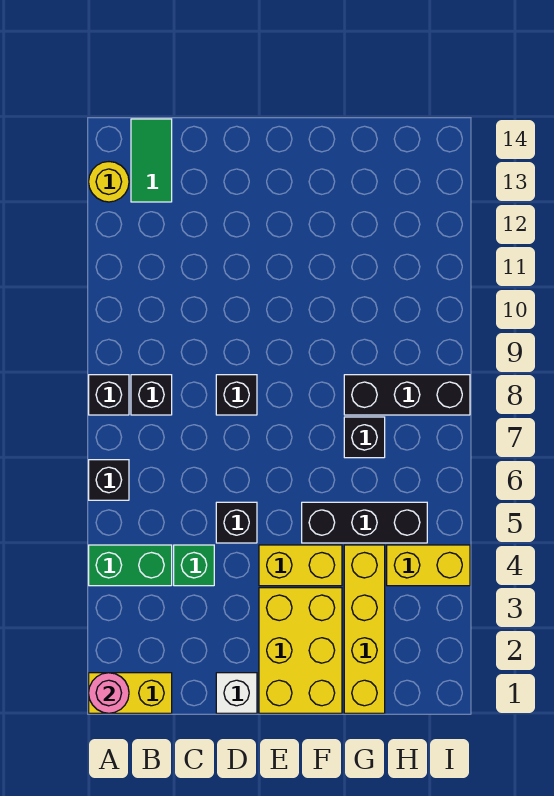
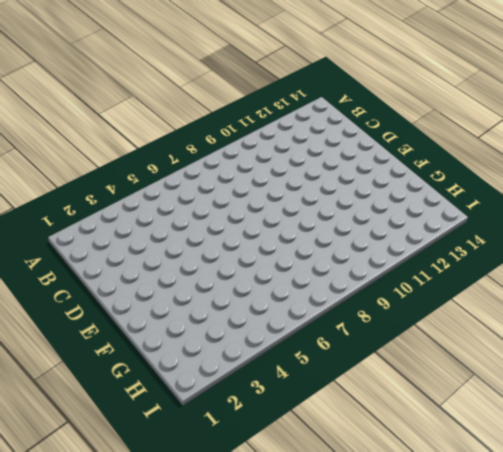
none -> yellow brick A1:B1 level 1
none -> green brick A4:B4 level 1
none -> black brick A6 level 1

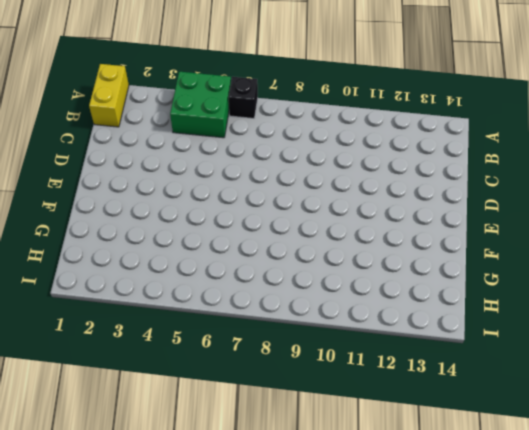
green brick A4:B5 level 1 -> green brick A4:B4 level 1
none -> black brick A8 level 1
none -> yellow round brick A13 level 1
none -> black brick B8 level 1

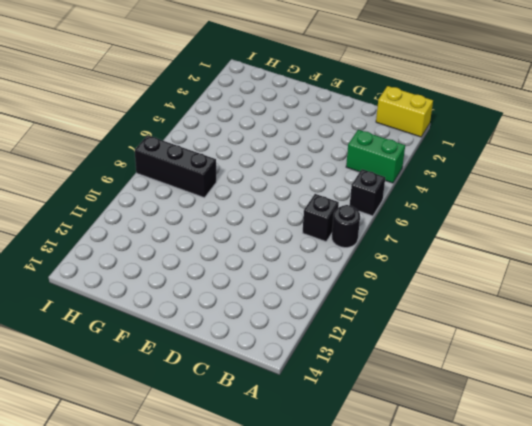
black round brick A8 level 1 -> black brick A8 level 1
none -> yellow round brick A13 level 1
none -> green tile B13:B14 level 1
none -> green brick C4 level 1

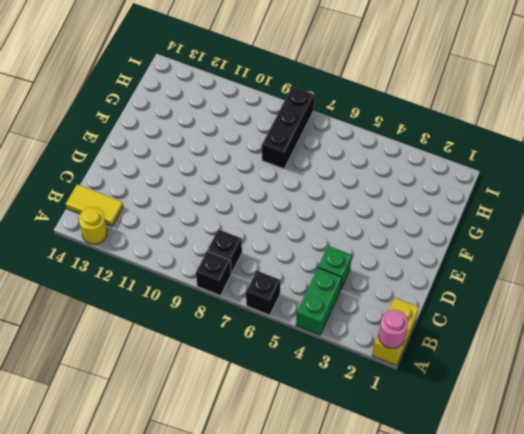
yellow tile B13:B14 level 1 -> green tile B13:B14 level 1
none -> white brick D1 level 1
none -> black brick D5 level 1
none -> black brick D8 level 1

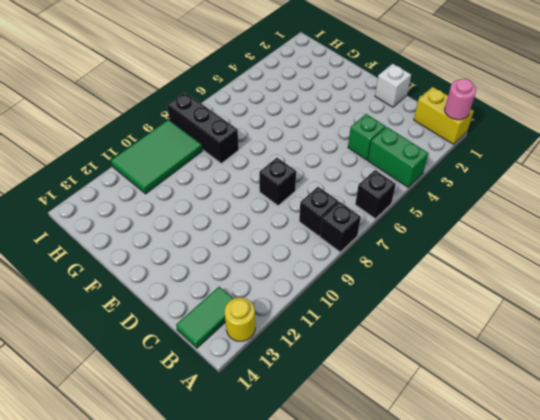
green tile H9:I11 level 1 -> none
none -> black brick D5 level 1
none -> yellow brick E1:F3 level 1
none -> yellow brick E4:F4 level 1

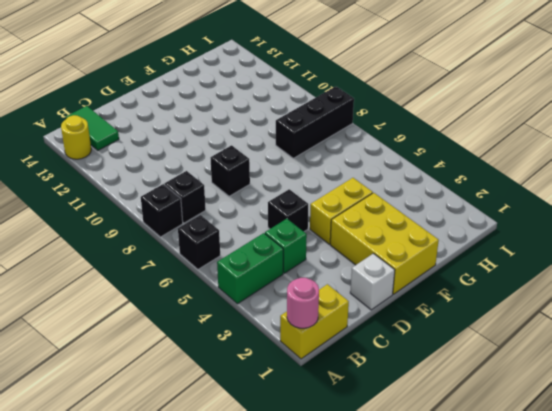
none -> black brick F5:H5 level 1
none -> yellow brick G1:G4 level 1
none -> black brick G7 level 1

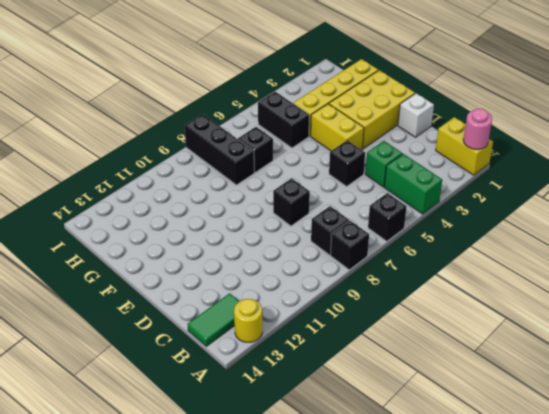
black brick G5:H5 level 1 -> black brick F5:H5 level 1
none -> yellow brick H4:I4 level 1

